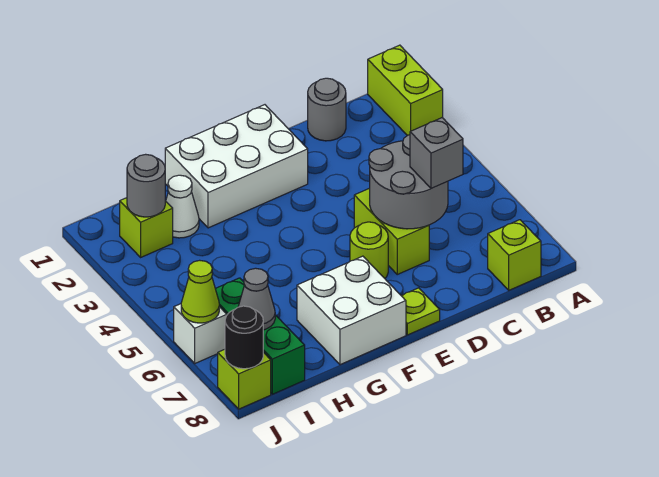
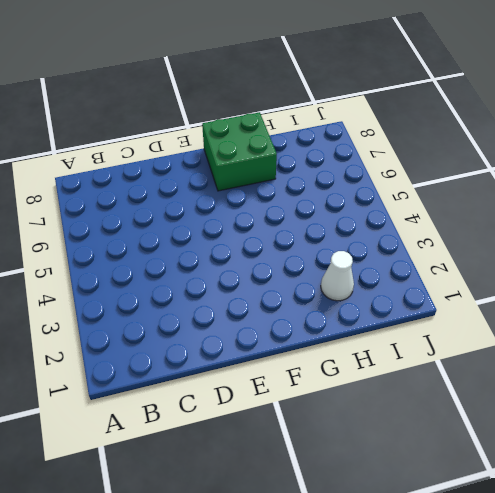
green brick F7:G8 level 1 -> white brick F7:G8 level 1
none -> lime brick A1:A2 level 1
none -> lime brick B8 level 1
none -> grey round brick C1 level 1

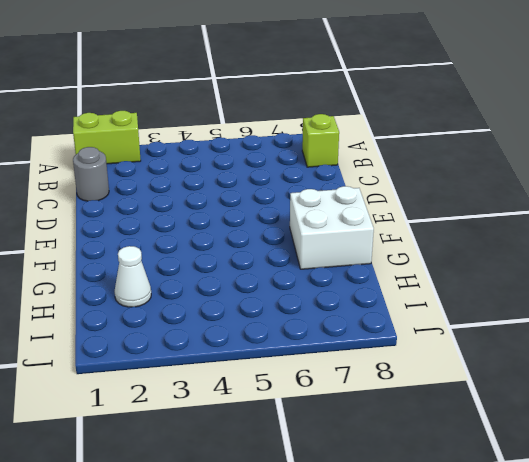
none -> lime brick D5:D6 level 1
none -> white brick E1:G2 level 1
none -> lime round brick E6 level 1

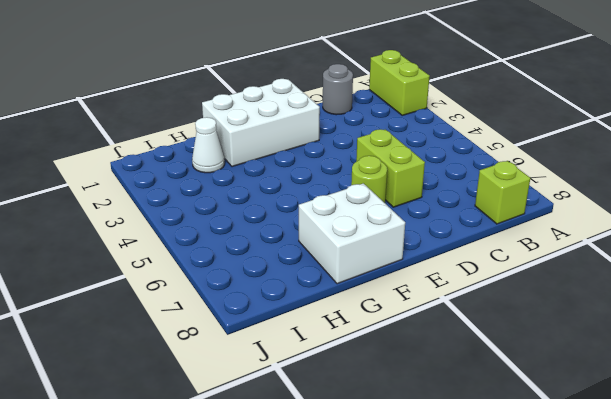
none -> lime plate E8 level 1
none -> lime brick I2 level 1
none -> green brick I6:I8 level 1

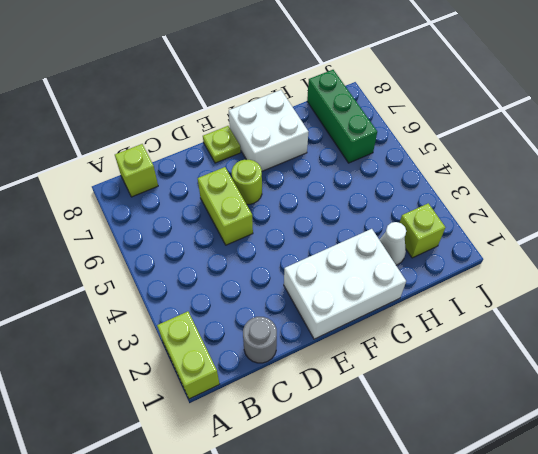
none -> white brick J6 level 1
none -> lime brick J8 level 1
none -> grey round brick C5:D6 level 2

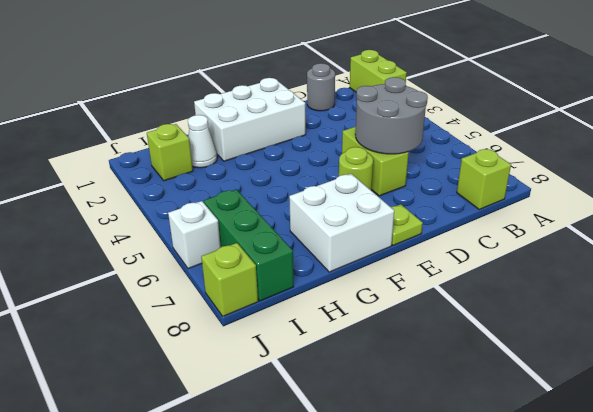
none -> grey round brick I2 level 2
none -> grey cone I7 level 2
none -> lime cone J6 level 2

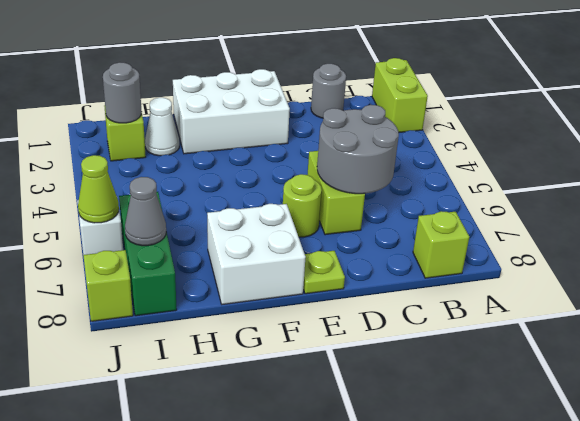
none -> black round brick J8 level 2
none -> grey brick C6 level 3

